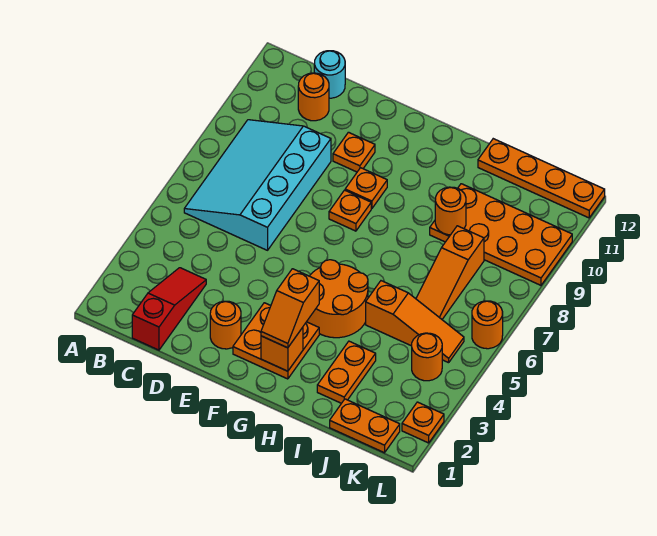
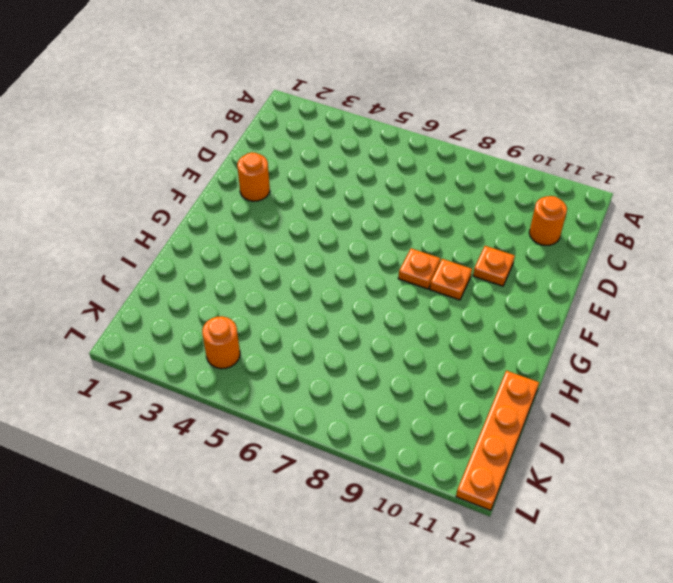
none -> cyan slope B6:D9 level 1 top D
none -> red slope C1:C3 level 1 top 1
none -> cyan round brick C12 level 1

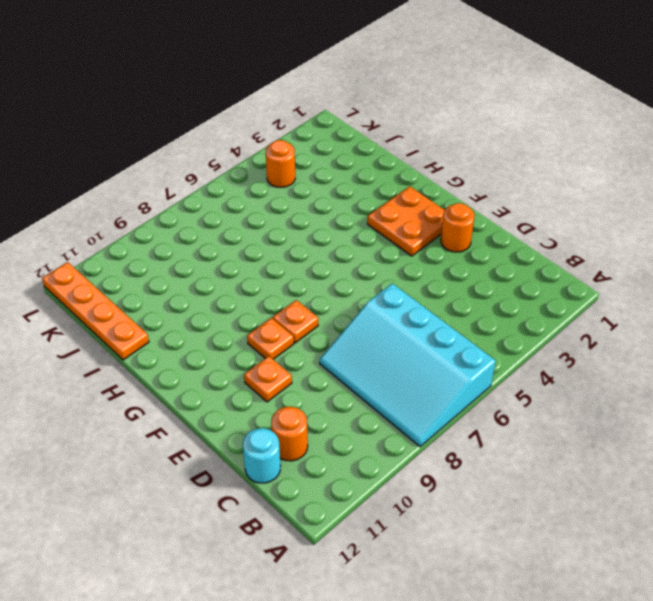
cyan slope A6:D8 level 1 top 6 -> cyan slope B6:D9 level 1 top D
none -> red slope C1:C3 level 1 top 1
none -> orange round brick G4:H5 level 1
none -> orange plate I2:I3 level 1

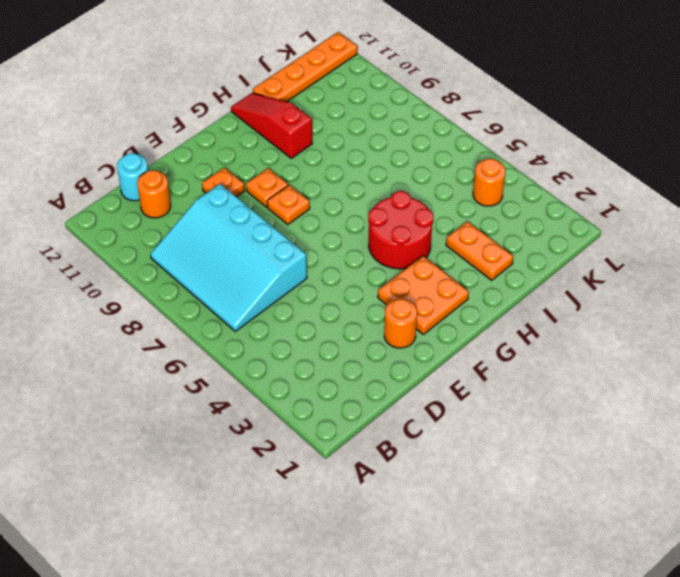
red round brick G4:H5 level 1 -> orange round brick G4:H5 level 1
red slope H10:H12 level 1 top 10 -> red slope C1:C3 level 1 top 1
none -> orange slope I5:K5 level 1 top I
none -> orange plate I9:L10 level 1
none -> orange plate J1:K1 level 1

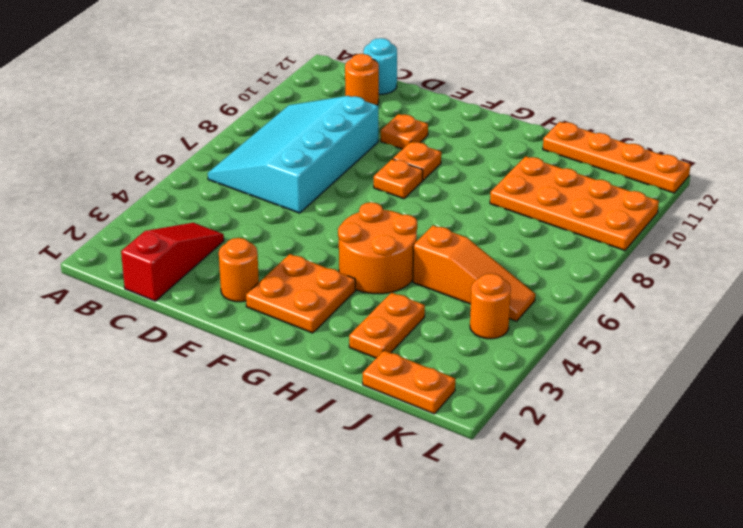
none -> orange slope J6:J8 level 1 top 8
none -> orange plate L2 level 1
none -> orange round brick L6 level 1

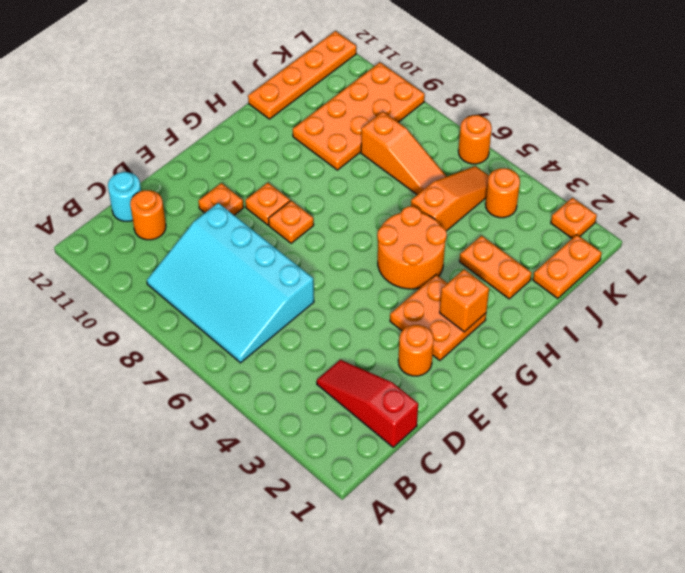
none -> orange round brick I9 level 2
none -> orange slope G2:G3 level 3 top 3

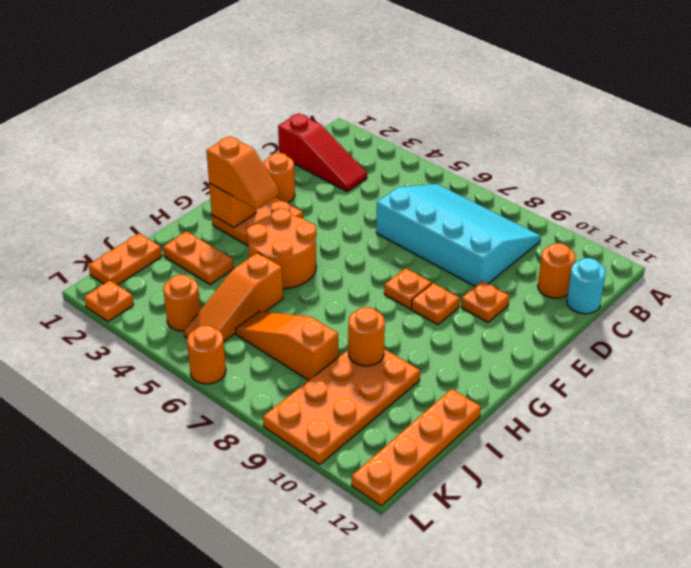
orange slope G2:G3 level 3 top 2 -> orange slope G2:G3 level 3 top 3

